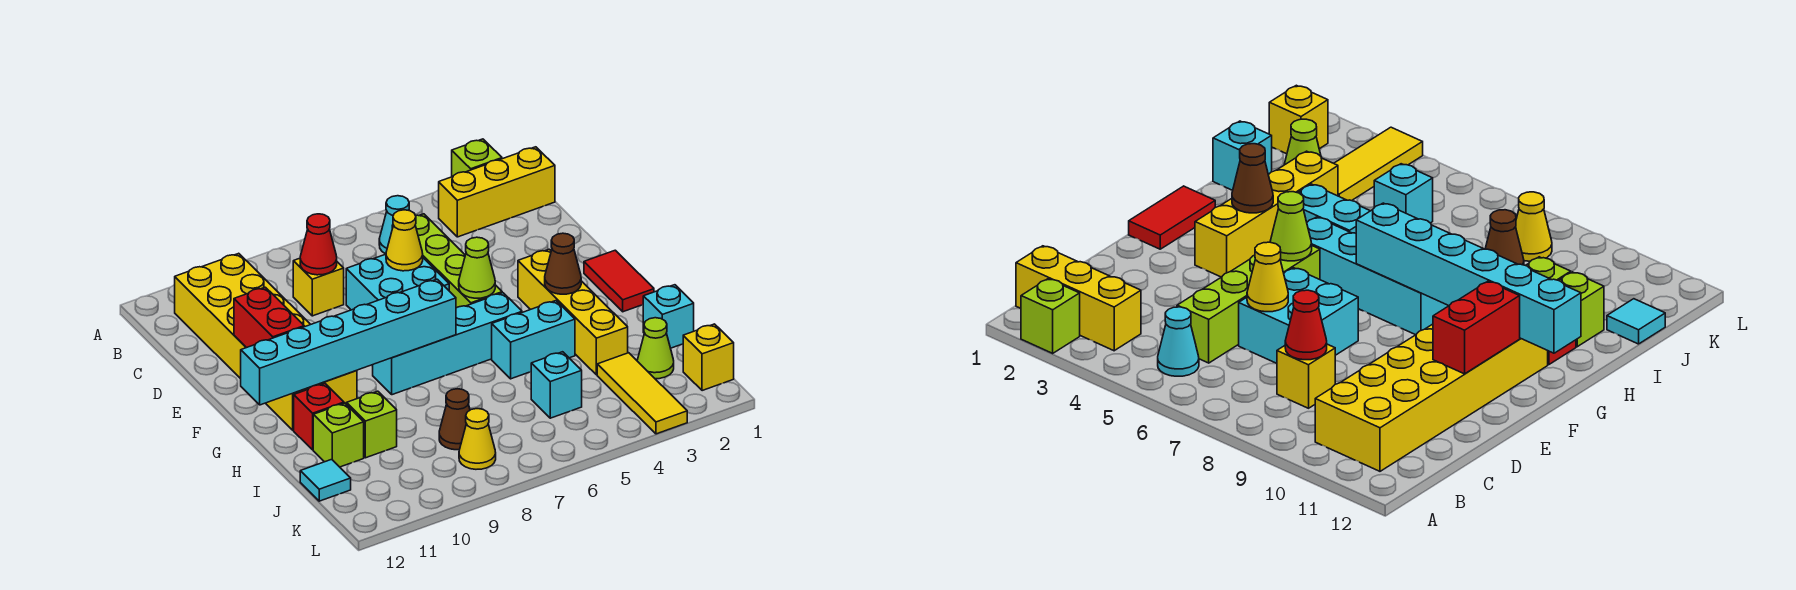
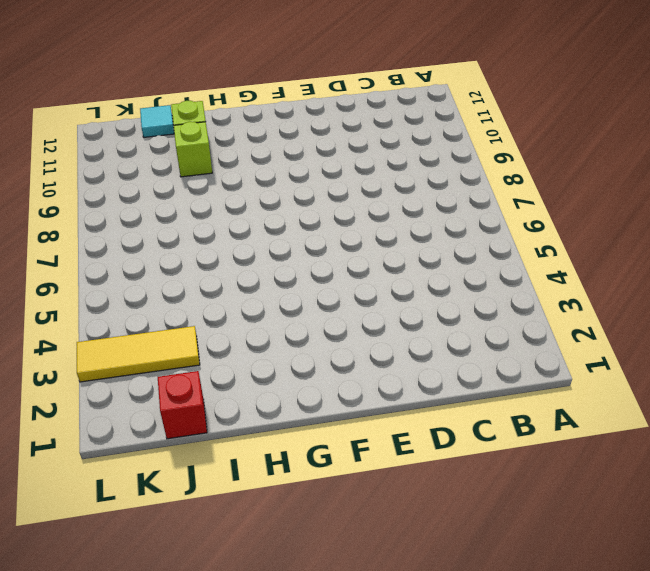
red brick J1 level 1 -> red brick H11 level 1
none -> lime brick A2 level 1
none -> yellow brick B1:B3 level 1
none -> cyan cone B5 level 1

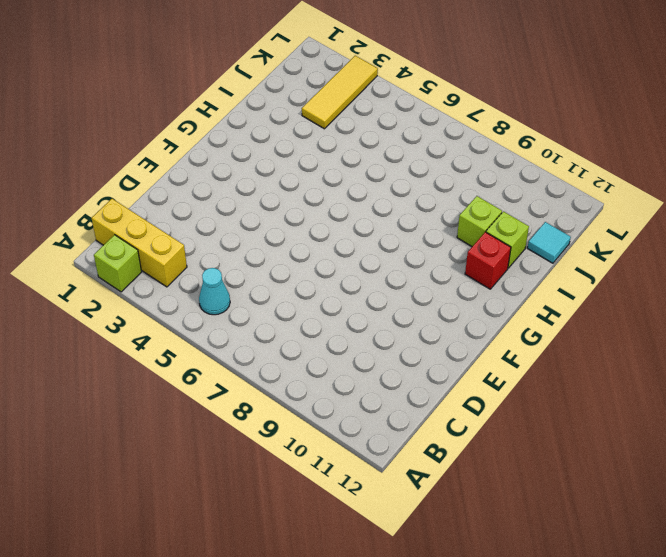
none -> yellow brick B10:G11 level 1
none -> lime brick C5:F5 level 1
none -> yellow brick C8 level 1

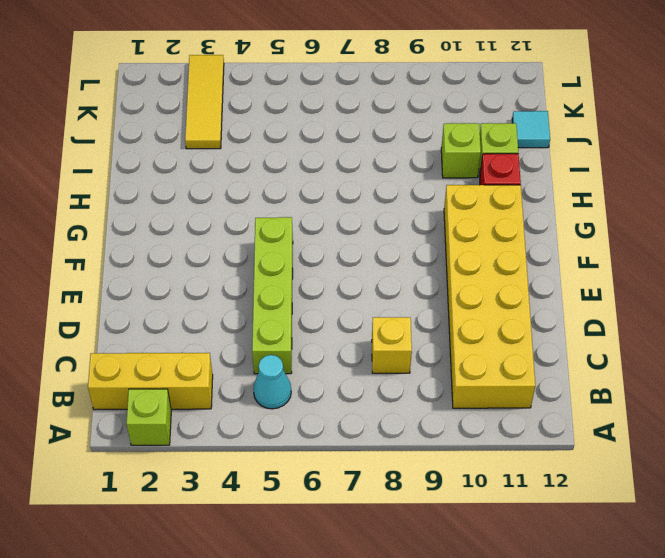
none -> cyan brick D6:E7 level 1
none -> red tile F1:G1 level 1
none -> yellow brick F3:I3 level 1

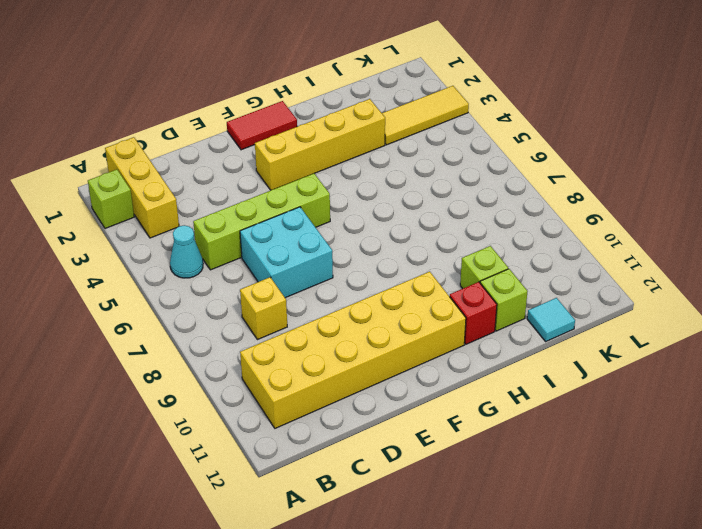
none -> cyan brick G5:G8 level 1
none -> cyan brick H4:H5 level 1
none -> cyan brick I1 level 1

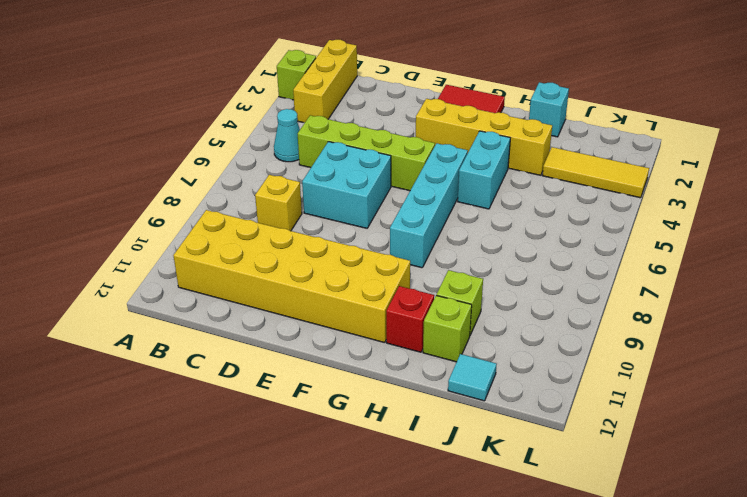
none -> lime cone J2 level 1
none -> cyan brick J5 level 1
none -> brown cone J8 level 1

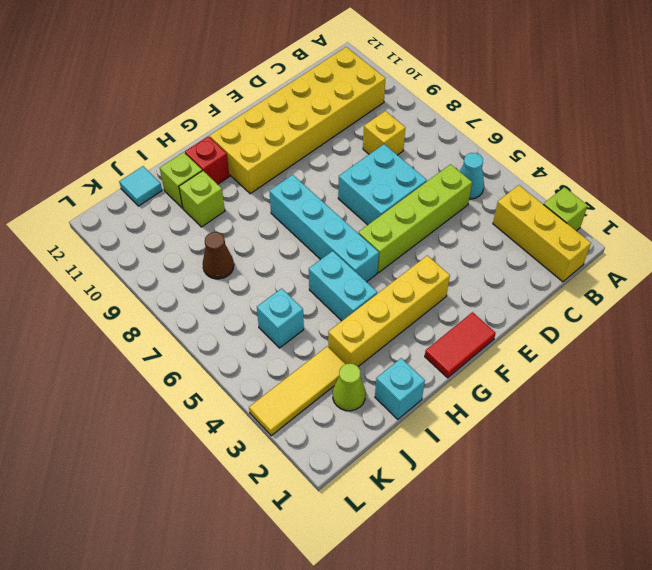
none -> yellow brick K1 level 1
none -> yellow cone K8 level 1
none -> red cone C8 level 2

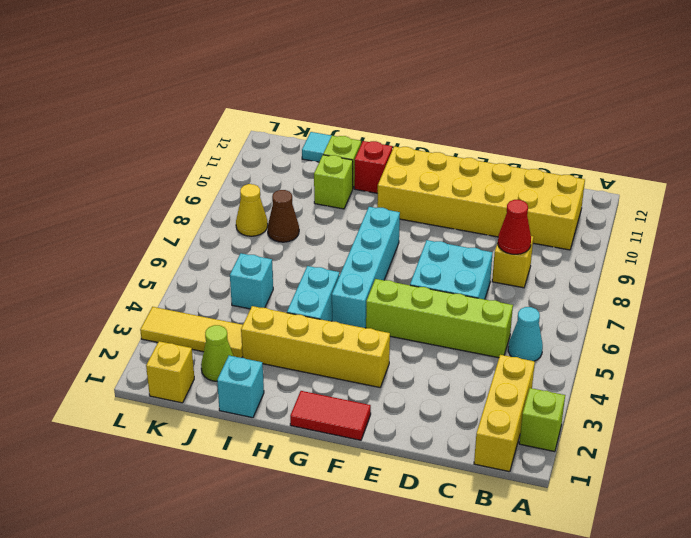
none -> yellow cone D6 level 2
none -> red brick E11:F11 level 2
none -> lime cone F5 level 2

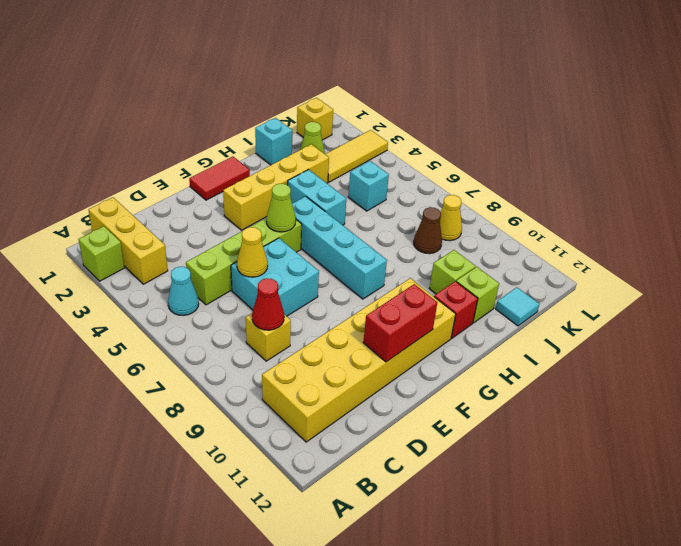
none -> brown cone G3 level 2
none -> cyan brick G7:G12 level 2

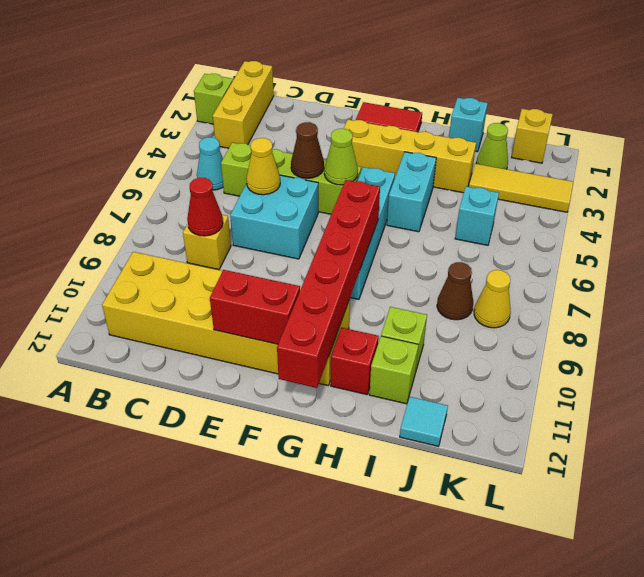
brown cone E5 level 2 -> brown cone G3 level 2
red brick G7:G12 level 2 -> cyan brick G7:G12 level 2

